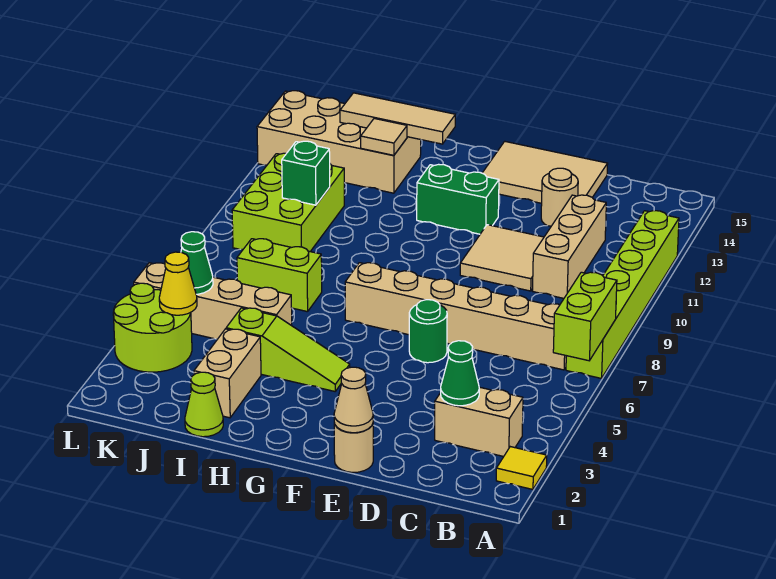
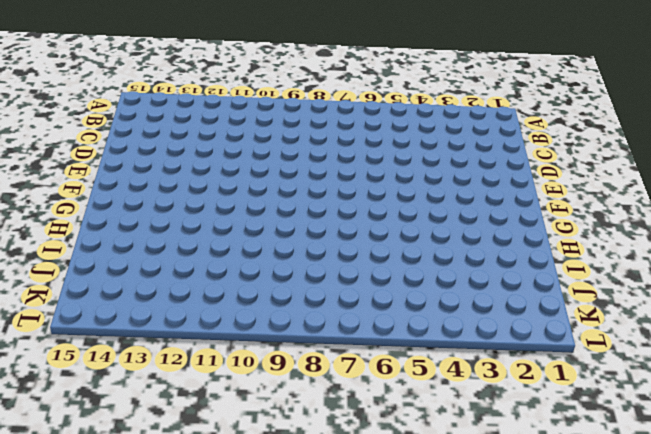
none -> yellow tile A2 level 1
none -> lime brick A7:A12 level 1
none -> tan brick B3:C3 level 1

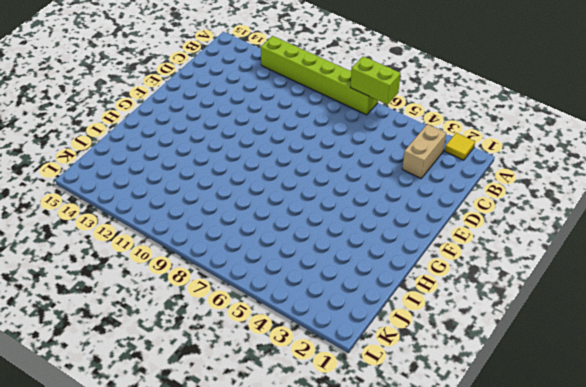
none -> tan brick B7:G7 level 1
none -> tan brick C10:C12 level 1
none -> tan tile D10:E11 level 1

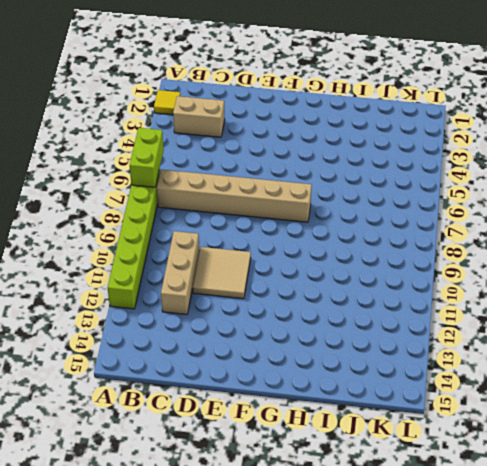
none -> tan round brick D13 level 1
none -> tan tile D14:F15 level 1
none -> tan round brick E1 level 1

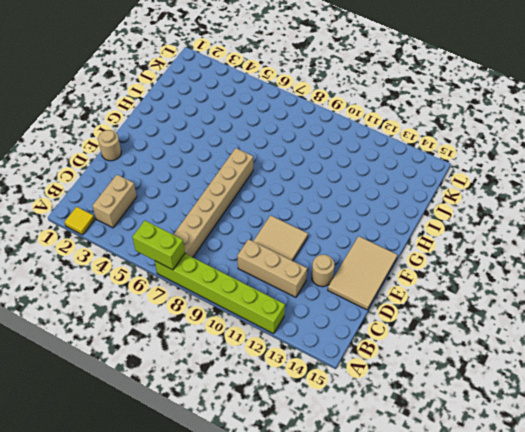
none -> green round brick E6 level 1
none -> green brick F12:G12 level 1
none -> lime slope G4:I4 level 1 top I

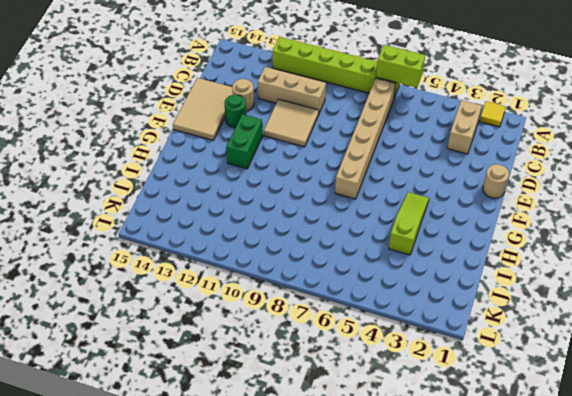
green round brick E13 level 1 -> green round brick E6 level 1
none -> lime cone I1 level 1
none -> tan brick I2:I3 level 1
none -> tan brick I5:L5 level 1

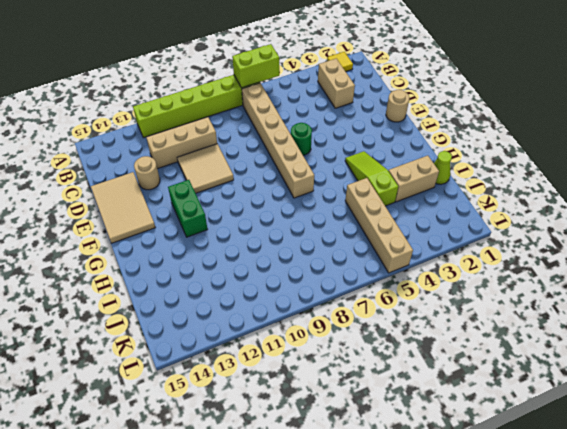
none -> lime brick I7:J7 level 1
none -> tan brick I13:L14 level 1
none -> lime brick J9:K11 level 1

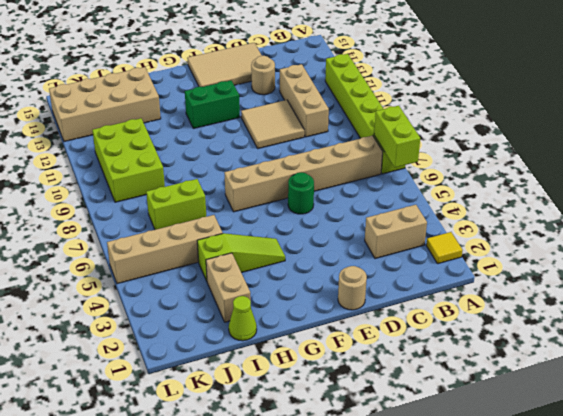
none -> lime round brick K3:L4 level 1
none -> green cone C3 level 2
none -> tan cone E1 level 2

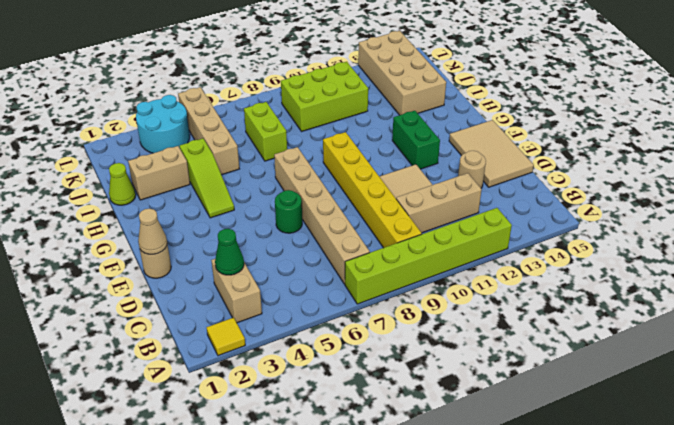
yellow brick B9:G9 level 1 -> none
cyan round brick K3:L4 level 1 -> lime round brick K3:L4 level 1
none -> lime brick A6:A7 level 2
none -> tan tile H14:J14 level 2
none -> tan tile I13 level 2

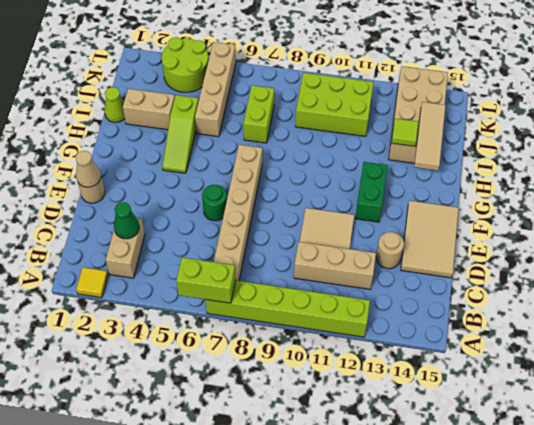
lime tile I13 level 2 -> tan tile I13 level 2
none -> green brick J10 level 2
none -> yellow cone K4 level 2
none -> green cone K5 level 2

